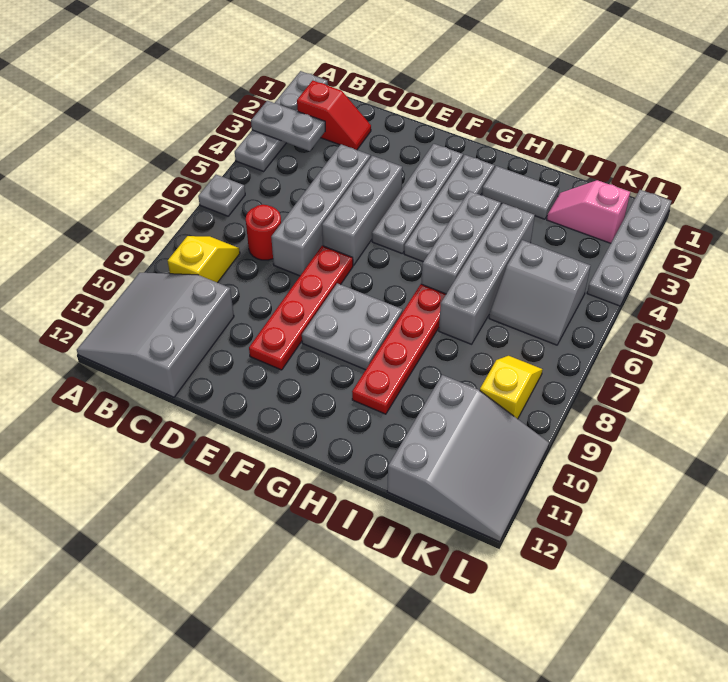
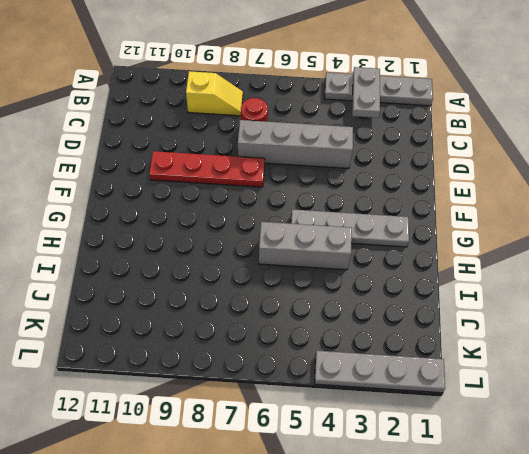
none -> grey plate A6 level 1
none -> grey slope A10:C12 level 1 top C
none -> red slope B2:C2 level 1 top B

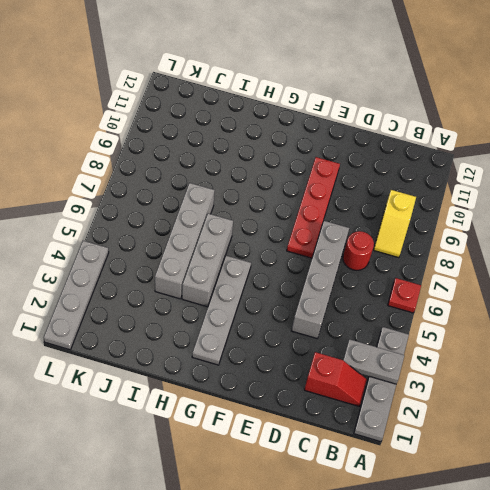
red plate A6 level 1 -> grey plate A6 level 1
red slope B2:C2 level 1 top C -> red slope B2:C2 level 1 top B
none -> grey slope A10:C12 level 1 top C
none -> grey brick E4:E6 level 1
none -> grey plate F2:F5 level 1

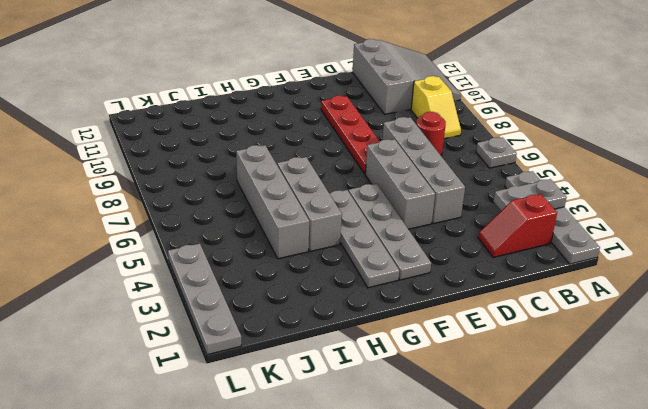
none -> grey plate F8:G9 level 1
none -> grey tile H2:I2 level 1
none -> red plate H7:H10 level 1

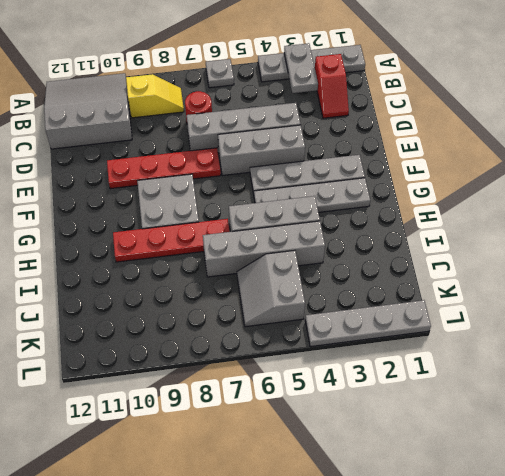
none -> grey tile H2:I2 level 1
none -> pink slope J2:K2 level 1 top K
none -> grey slope J10:L12 level 1 top J

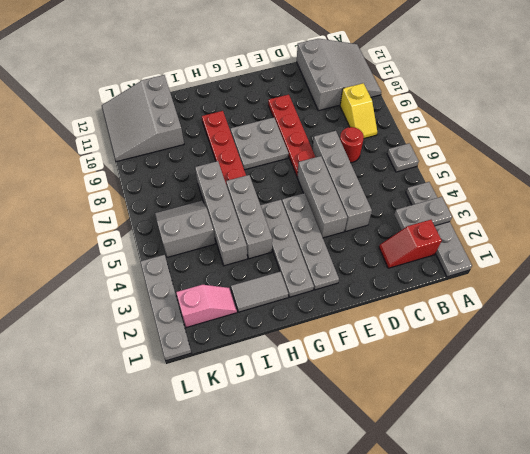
none -> yellow slope K8:K9 level 1 top 9

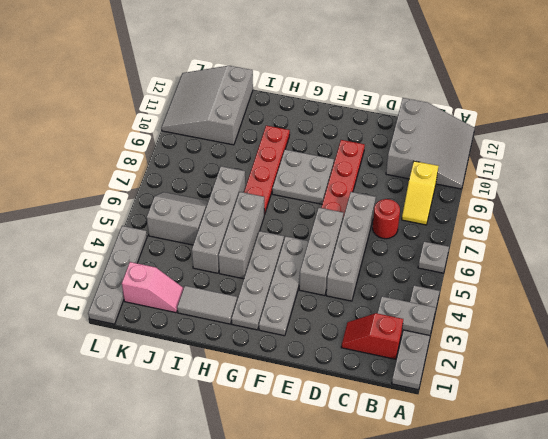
none -> yellow slope K8:K9 level 1 top 9

